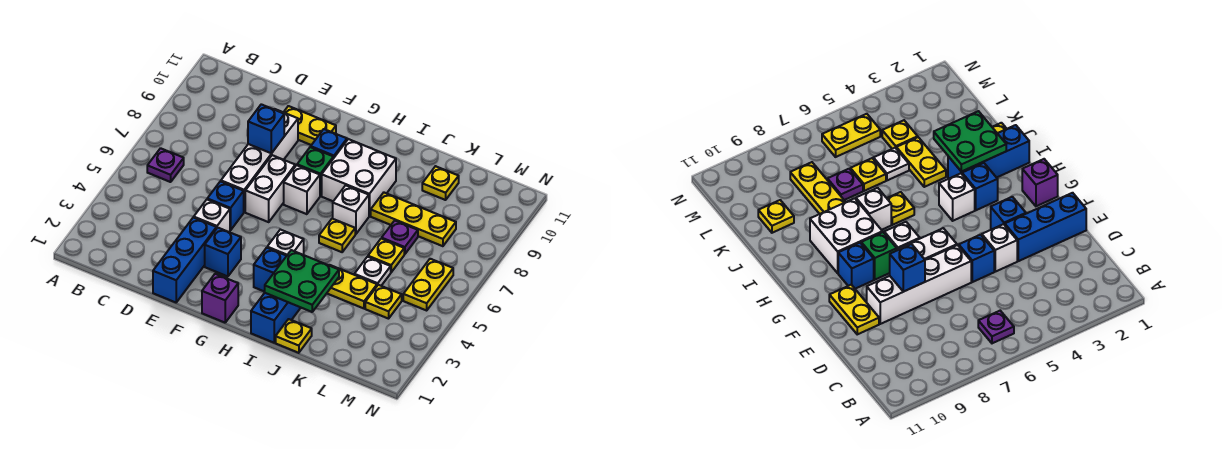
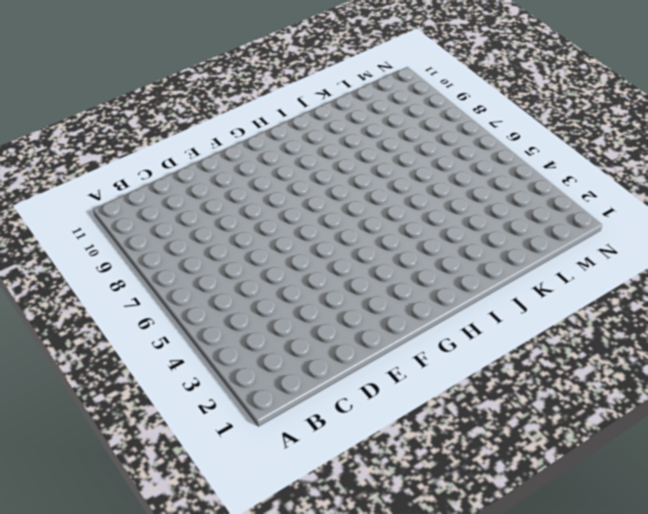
none -> purple plate B6 level 1
none -> blue brick E1:E3 level 1
none -> white brick E4 level 1

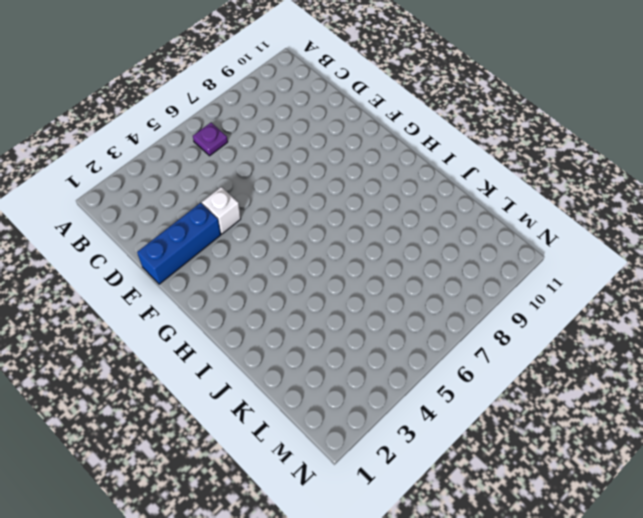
none -> blue brick E5 level 1
none -> white brick E6:E9 level 1
none -> yellow plate E10:F10 level 1

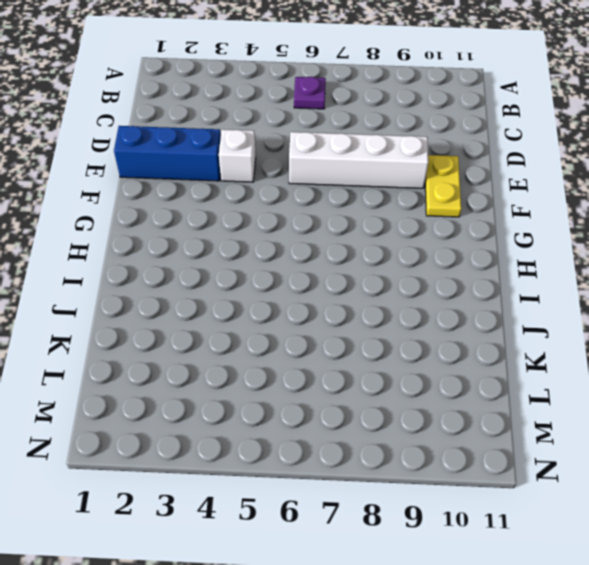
none -> blue brick E5 level 1
none -> blue brick F3 level 1
none -> white brick F6:F7 level 1

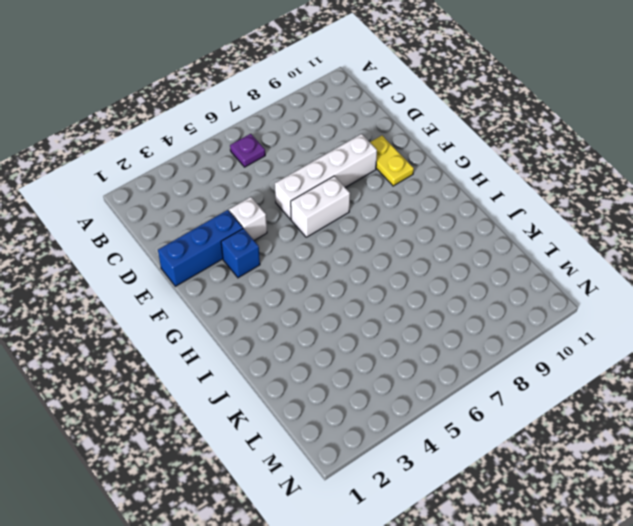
none -> blue brick E5 level 1
none -> purple brick G1 level 1
none -> white brick G7 level 1

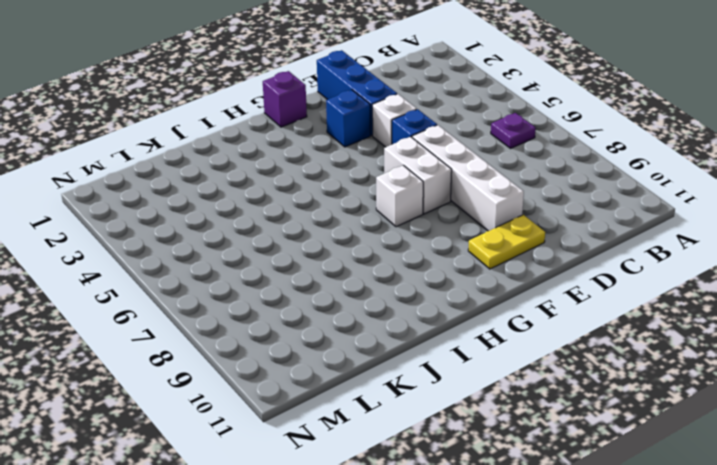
none -> green brick G8 level 1
none -> blue brick G9 level 1
none -> blue brick H3 level 1

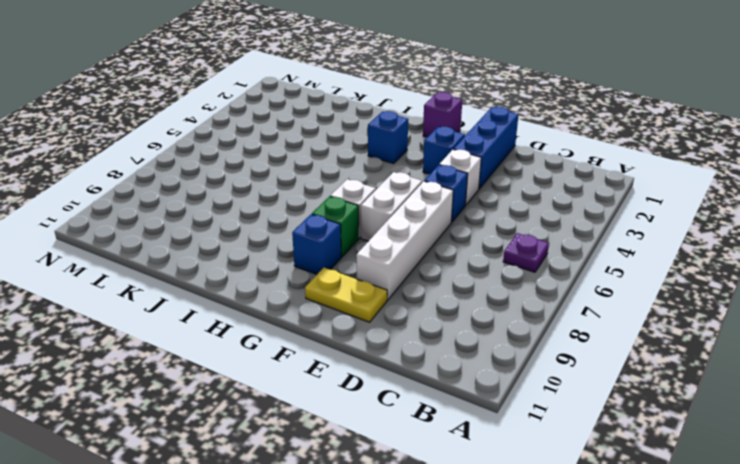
none -> white brick H4 level 1
none -> white brick H8:I9 level 1
none -> blue brick I1:I3 level 1

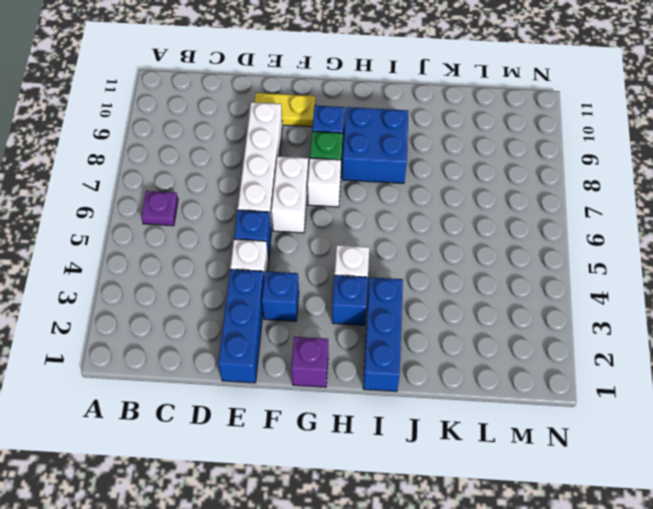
blue brick H8:I9 level 1 -> white brick H8:I9 level 1
none -> yellow plate I6 level 1
none -> white brick I7 level 1
none -> yellow plate J1 level 1

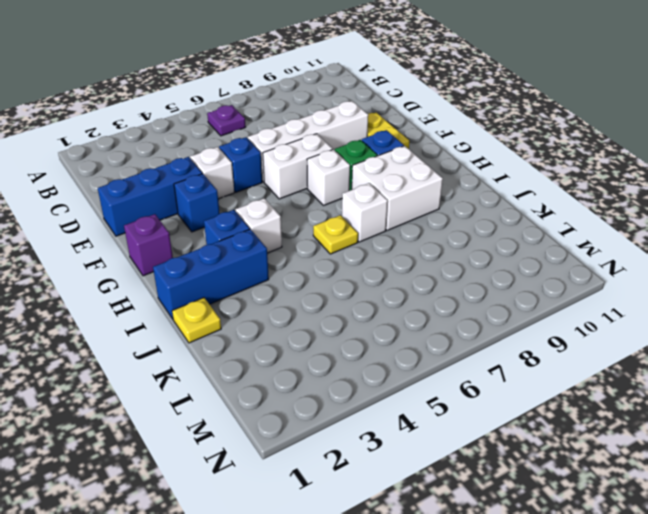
none -> yellow plate J4:K4 level 1
none -> yellow plate J8:L8 level 1
none -> white plate K5 level 1

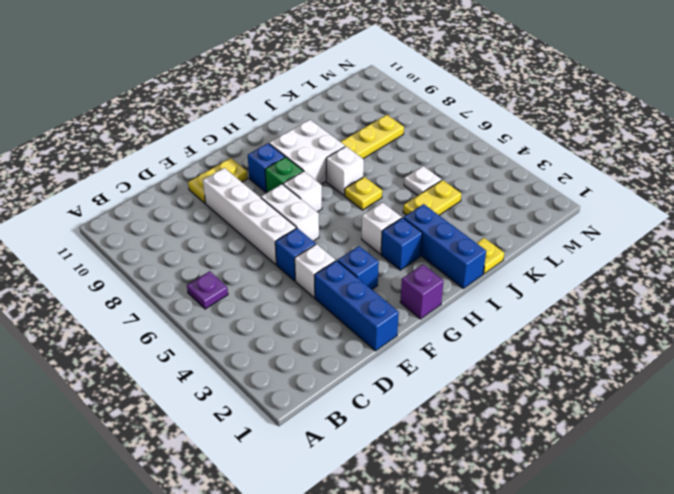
none -> yellow plate K6 level 1
none -> purple plate K7 level 1
none -> yellow plate K10 level 1

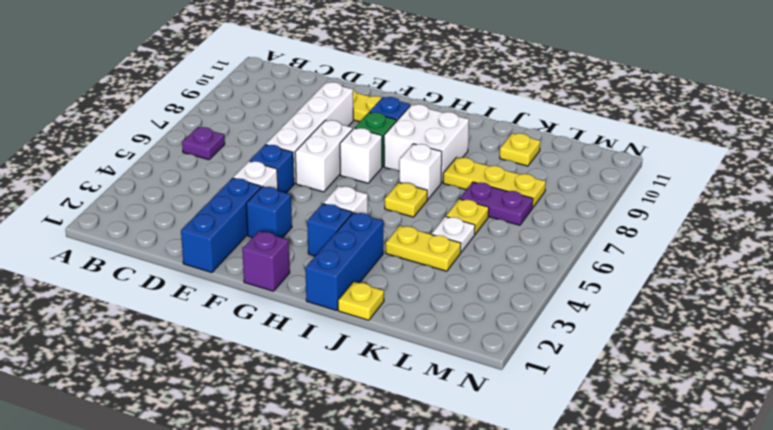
purple plate K7:L7 level 1 -> purple plate K7 level 1
none -> yellow plate L4 level 1
none -> yellow plate M5:M6 level 1
none -> blue brick E8 level 2

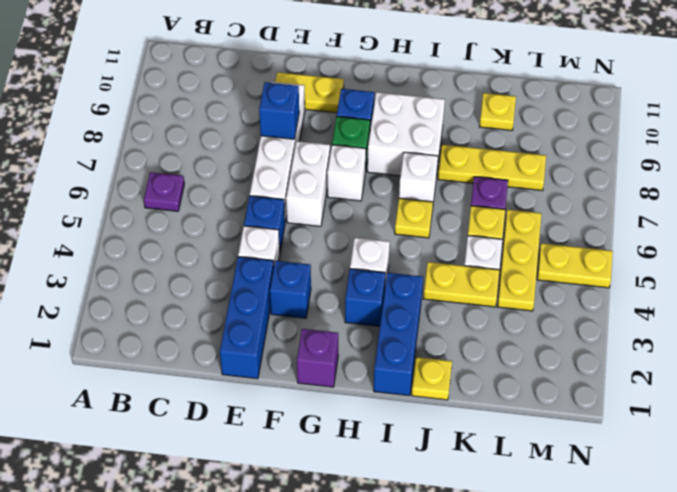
yellow plate L4:L6 level 1 -> yellow plate L4 level 1
yellow plate M5:N5 level 1 -> yellow plate M5:M6 level 1
none -> green plate I2:J3 level 2

